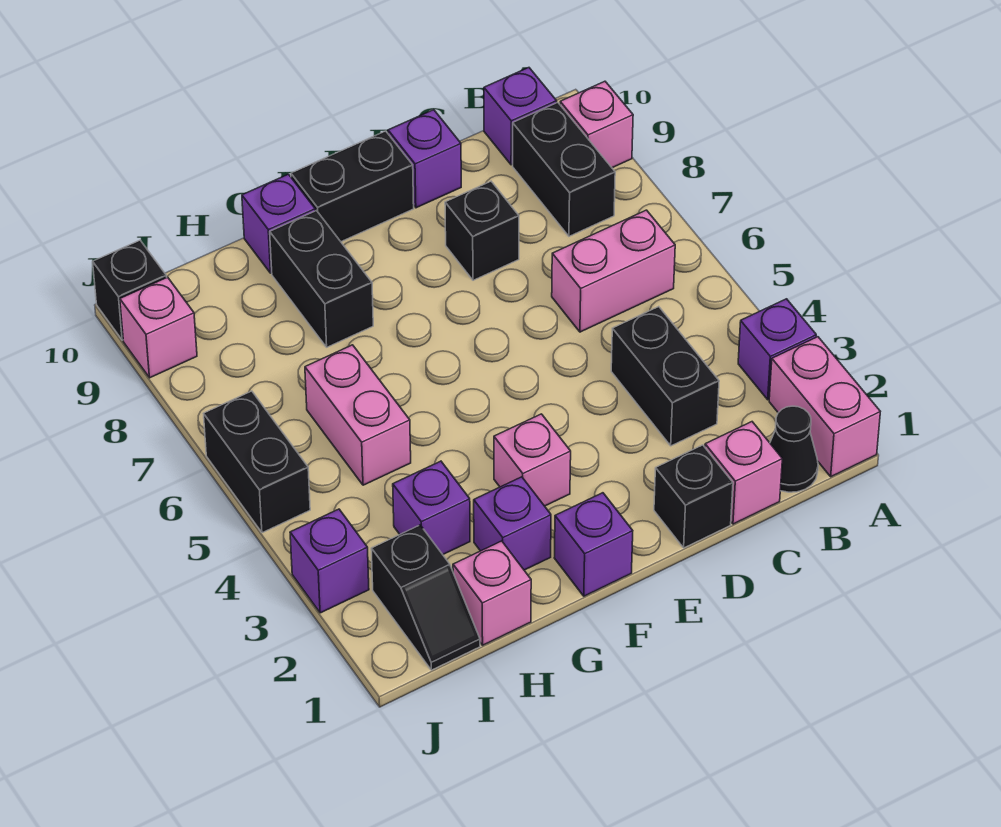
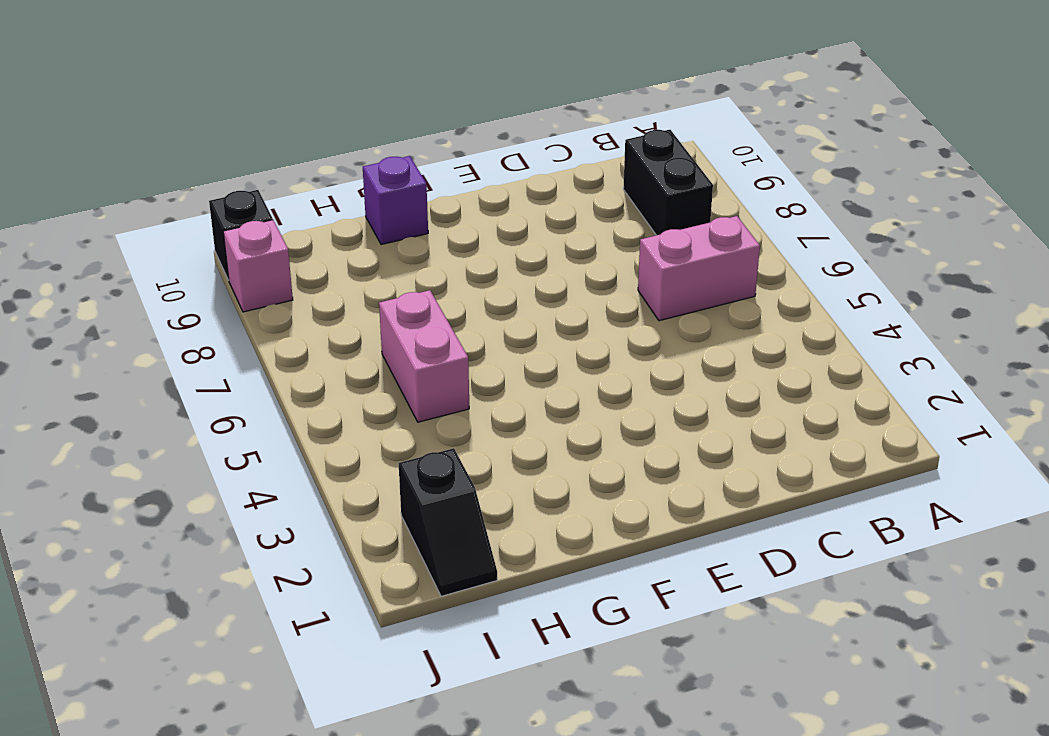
none -> pink brick A1:A2 level 1
none -> purple brick A3 level 1
none -> pink brick A9 level 1

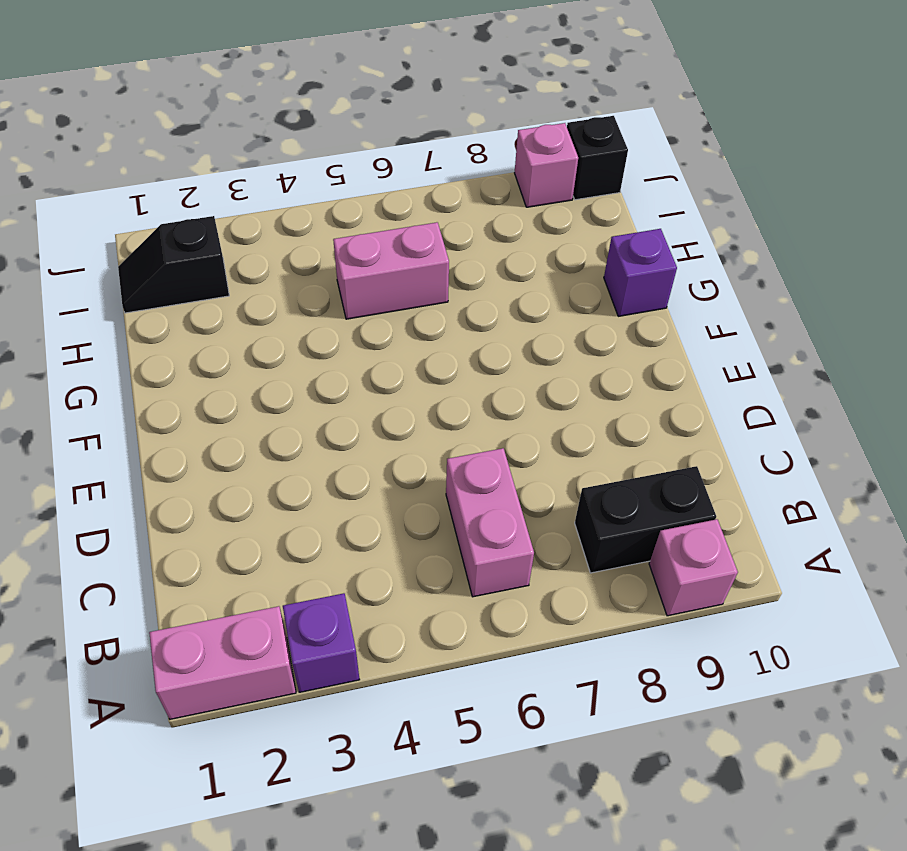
none -> black cone B1 level 1
none -> purple brick B10 level 1
none -> pink brick C1 level 1

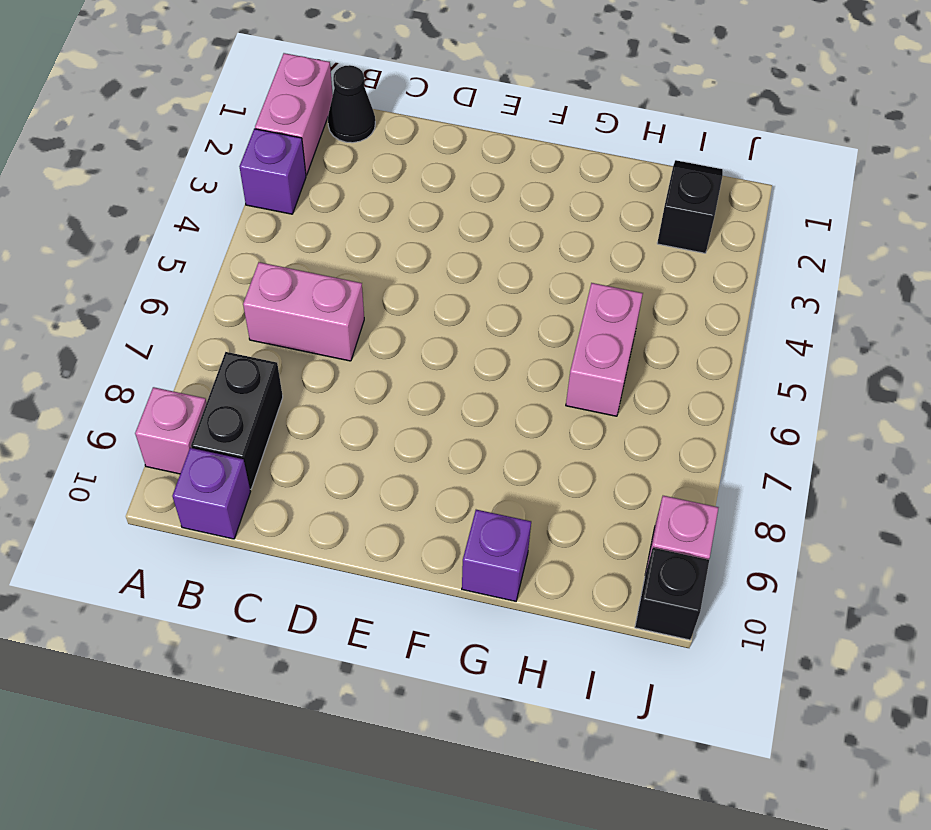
none -> pink brick C1 level 1
none -> black brick C3:C4 level 1
none -> black brick D1 level 1

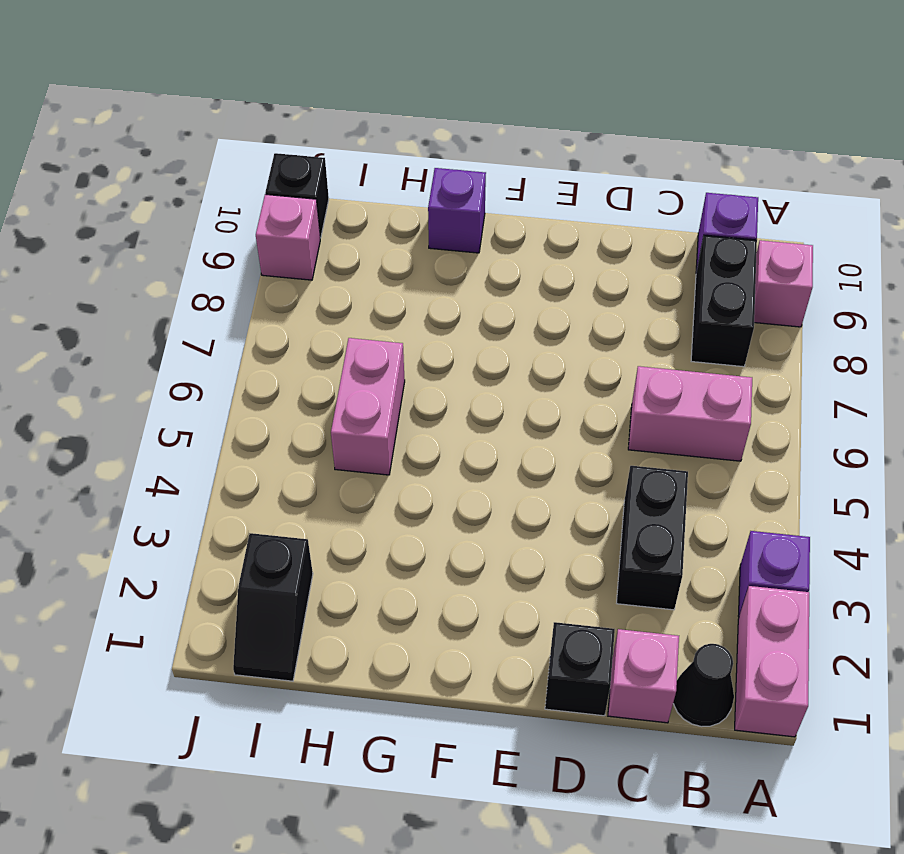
none -> black brick D8 level 1
none -> purple brick D10 level 1
none -> black brick E10:F10 level 1

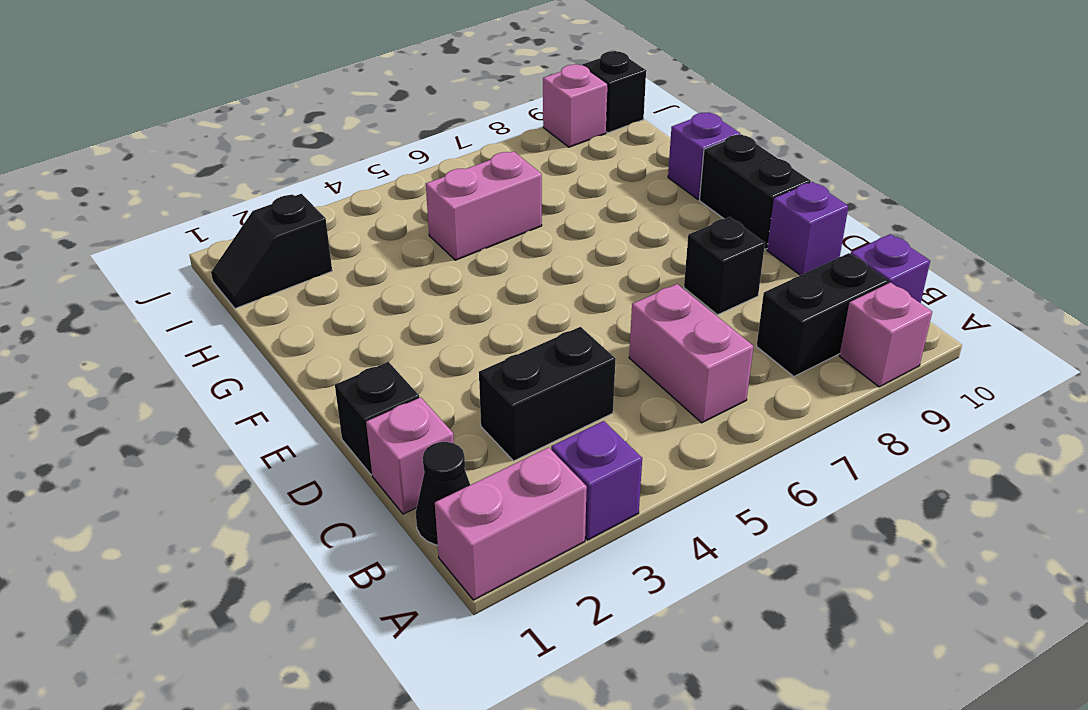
none -> purple brick F1 level 1
none -> pink brick F3 level 1
none -> purple brick G2 level 1

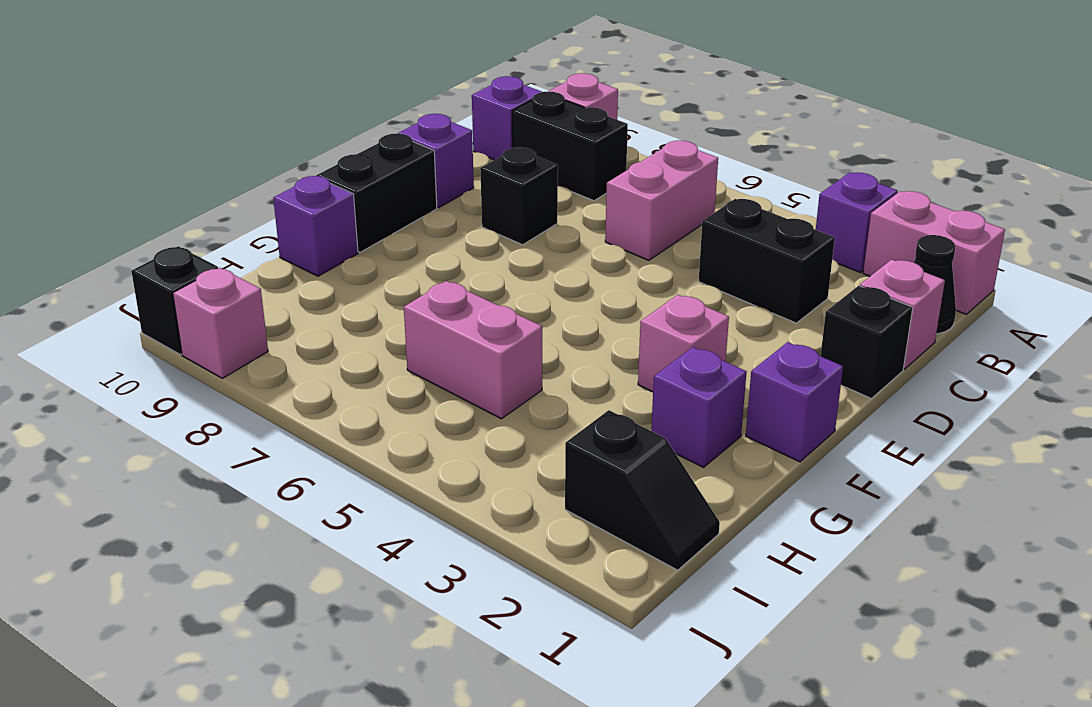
none -> black brick G8:G9 level 1
none -> pink brick H1 level 1
none -> purple brick H3 level 1

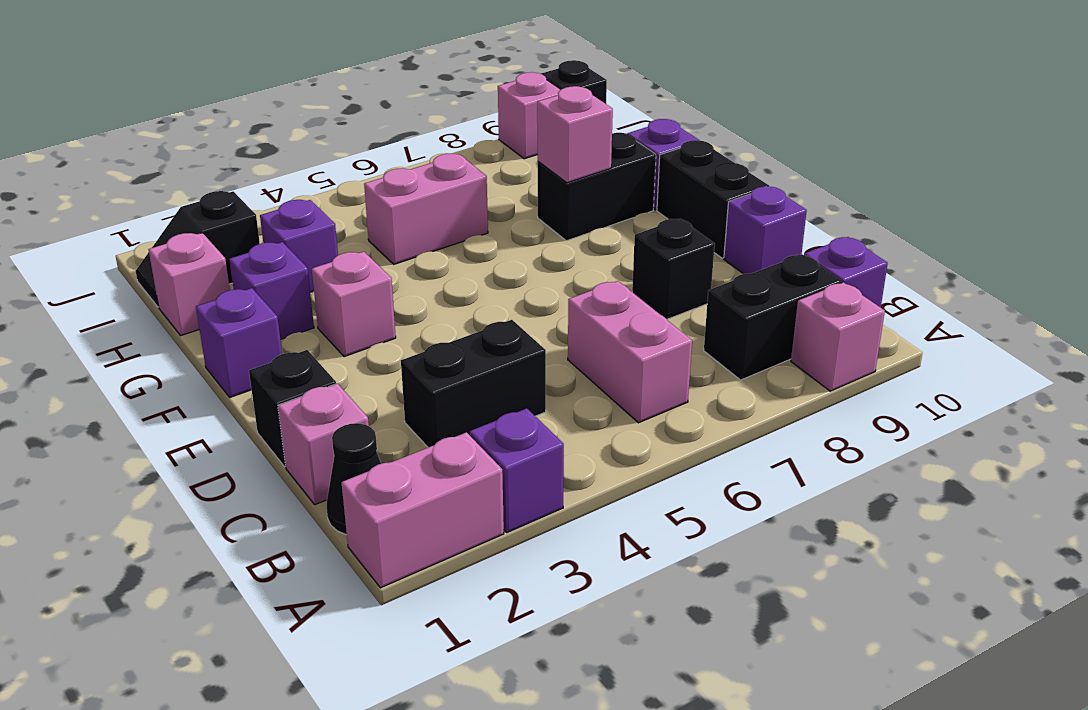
pink brick G8 level 2 -> none
none -> purple brick J3 level 1
none -> black brick J5:J6 level 1

